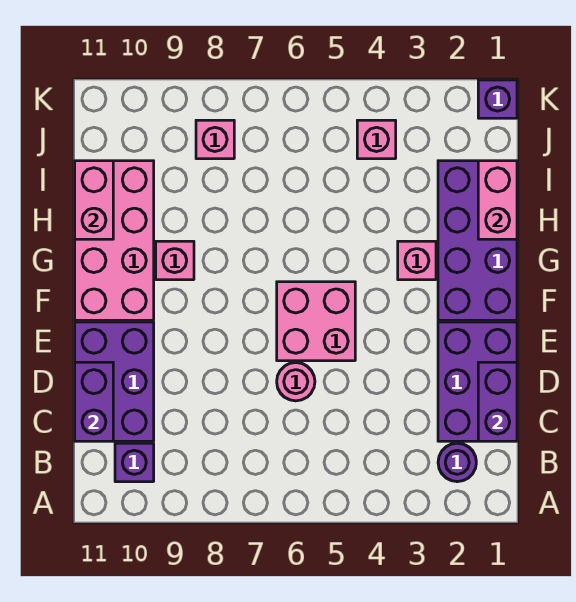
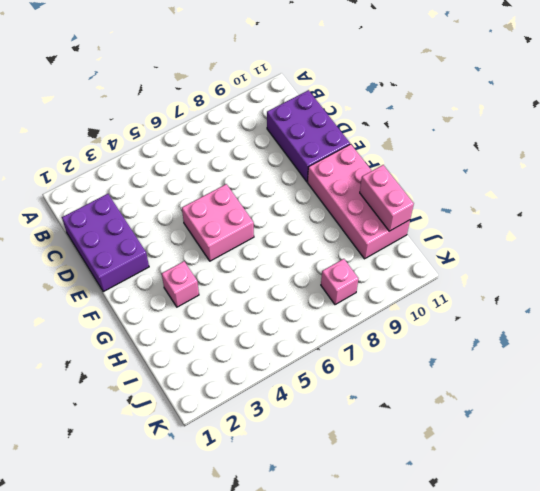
none -> purple round brick B2 level 1
none -> purple brick B10 level 1
none -> pink round brick D6 level 1

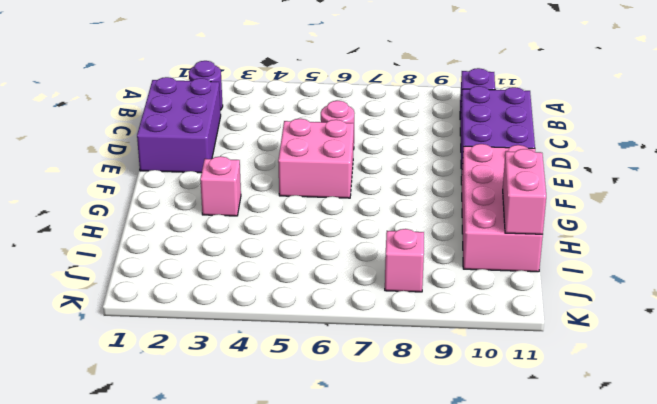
none -> purple brick F1:I2 level 1
none -> pink brick G9 level 1
none -> pink brick J4 level 1

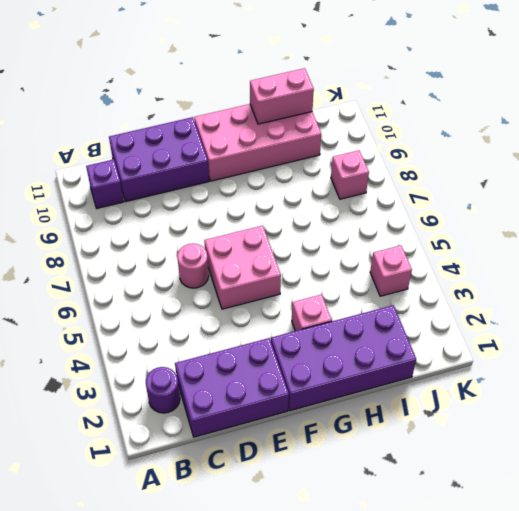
none -> pink brick G9 level 1
none -> purple brick K1 level 1
none -> purple brick C1:D1 level 2

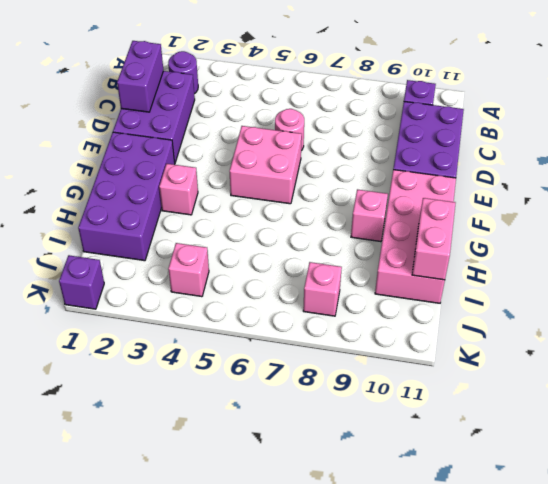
none -> purple brick C11:D11 level 2
none -> pink brick H1:I1 level 2

